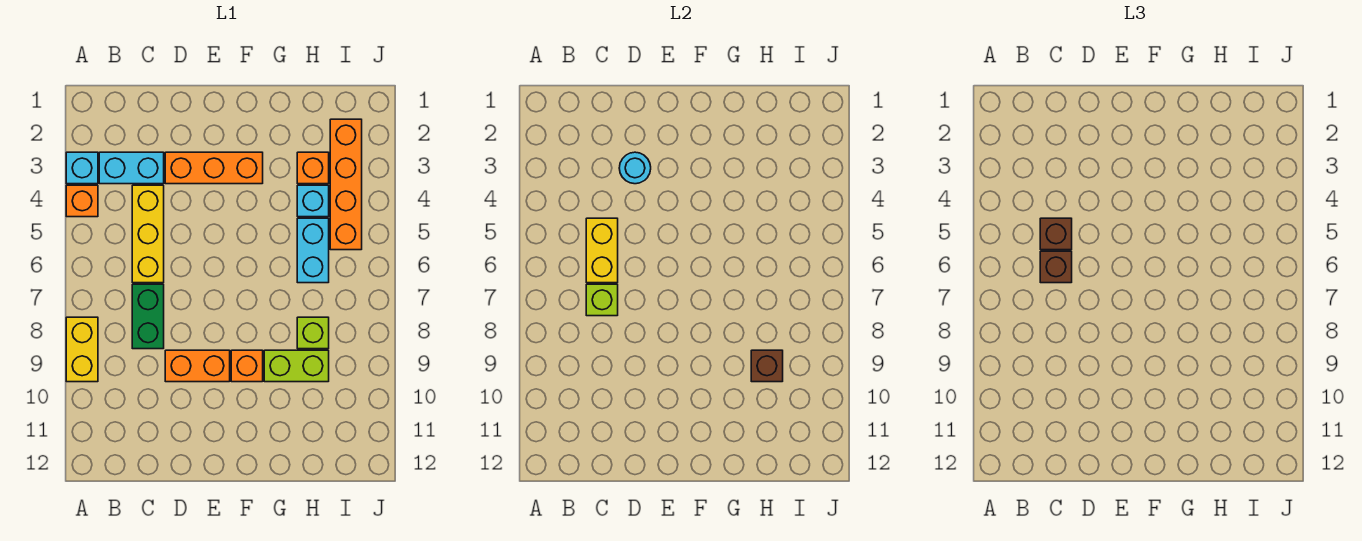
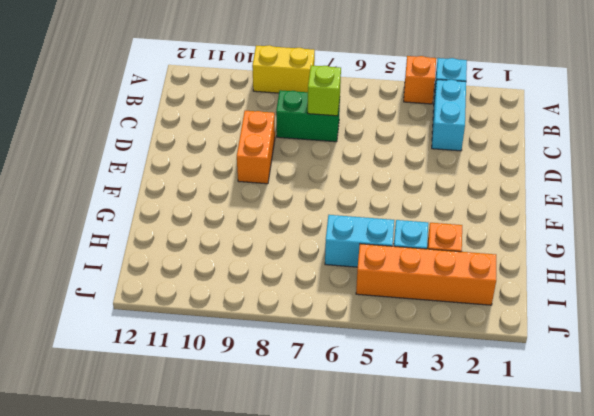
none -> yellow brick C4:C6 level 1
none -> orange brick D3:F3 level 1
none -> orange brick F9 level 1

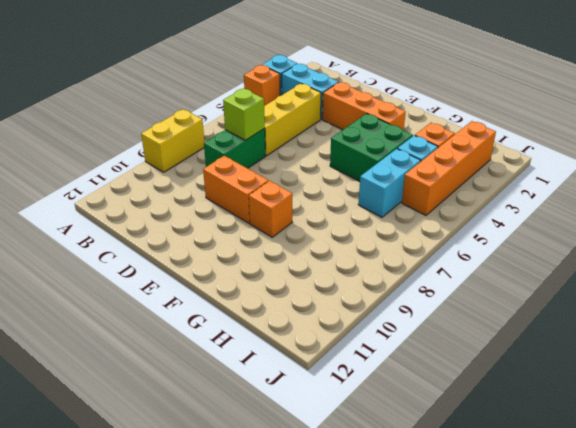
green brick F4:G5 level 1 -> none
none -> lime brick G9:H9 level 1
none -> lime brick H8 level 1
none -> yellow brick C5:C6 level 2

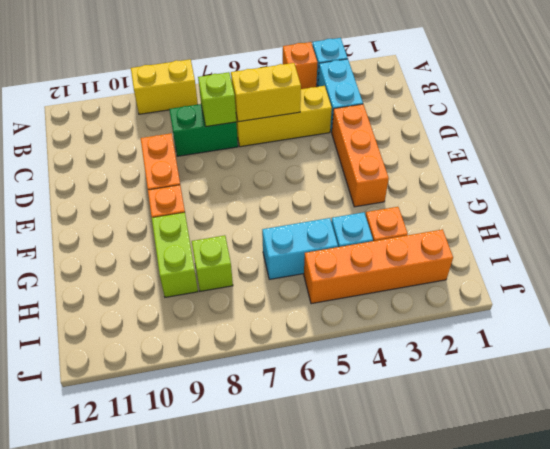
none -> cyan round brick D3 level 2
none -> brown brick H9 level 2
none -> brown brick C5 level 3

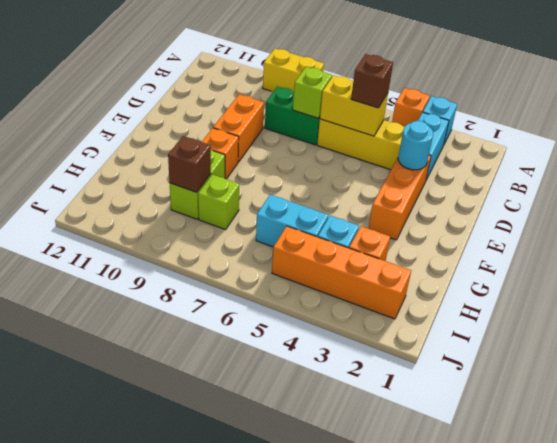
none -> brown brick C6 level 3

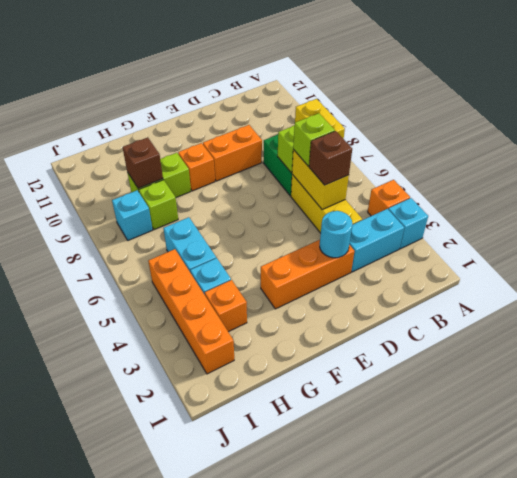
lime brick C6 level 3 -> brown brick C6 level 3
cyan brick I8 level 1 -> none

